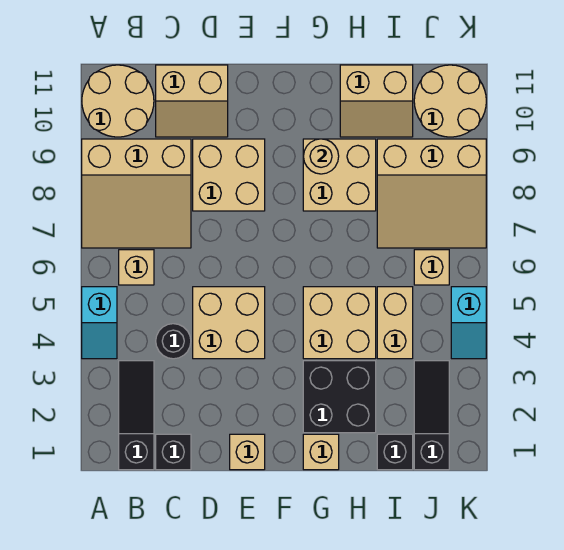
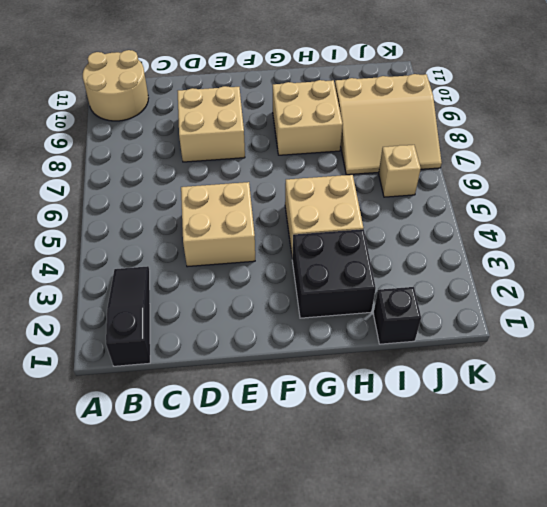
none -> cyan slope A4:A5 level 1 top 5
none -> tan slope A7:C9 level 1 top 9
none -> tan brick B6 level 1

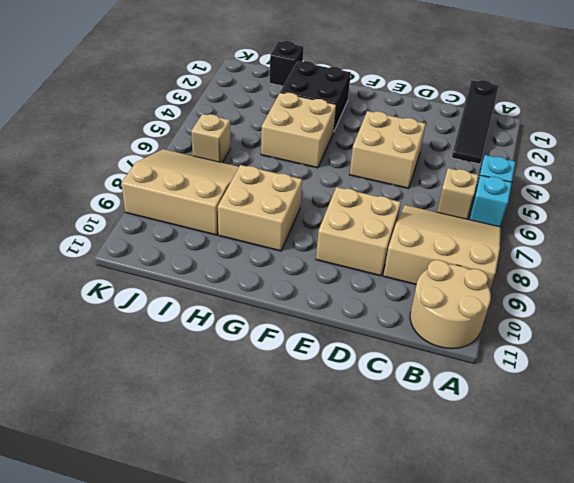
cyan brick A6 level 1 -> none
none -> black brick C1 level 1
none -> black round brick C4 level 1
none -> tan slope C10:D11 level 1 top 11

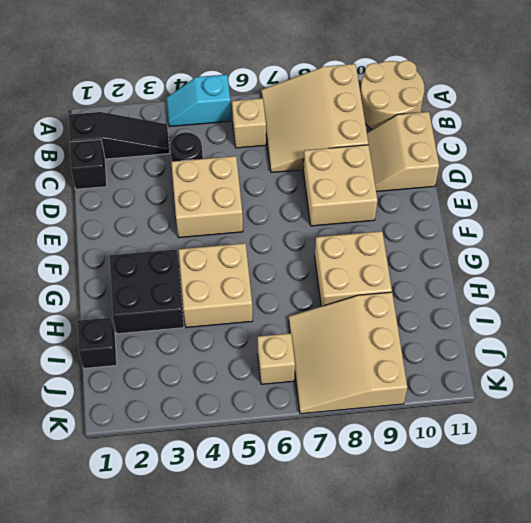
none -> tan brick E1 level 1
none -> tan brick G1 level 1
none -> tan slope H10:I11 level 1 top 11

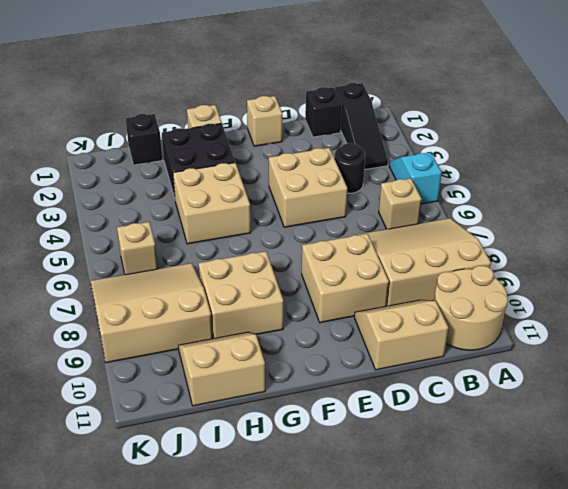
none -> tan brick I4:I5 level 1
none -> black slope J1:J3 level 1 top 1
none -> tan round brick J10:K11 level 1

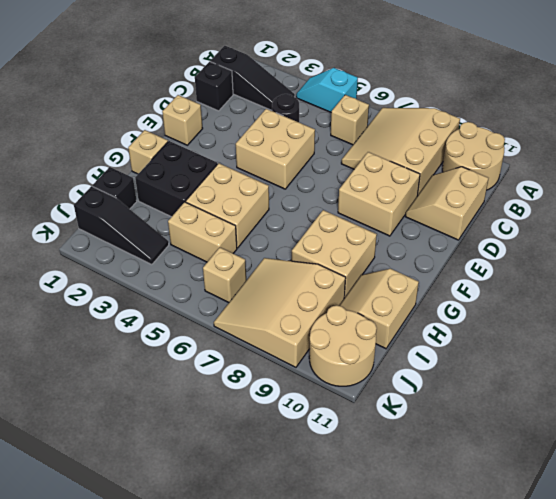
none -> cyan slope K4:K5 level 1 top 5
none -> tan round brick G9 level 2

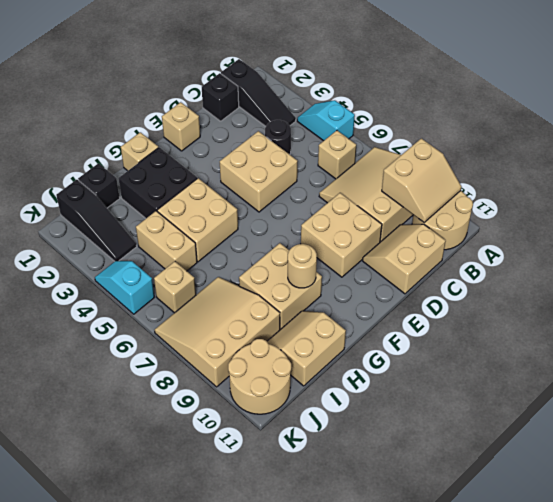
tan slope A9:B10 level 2 top 9 -> none

